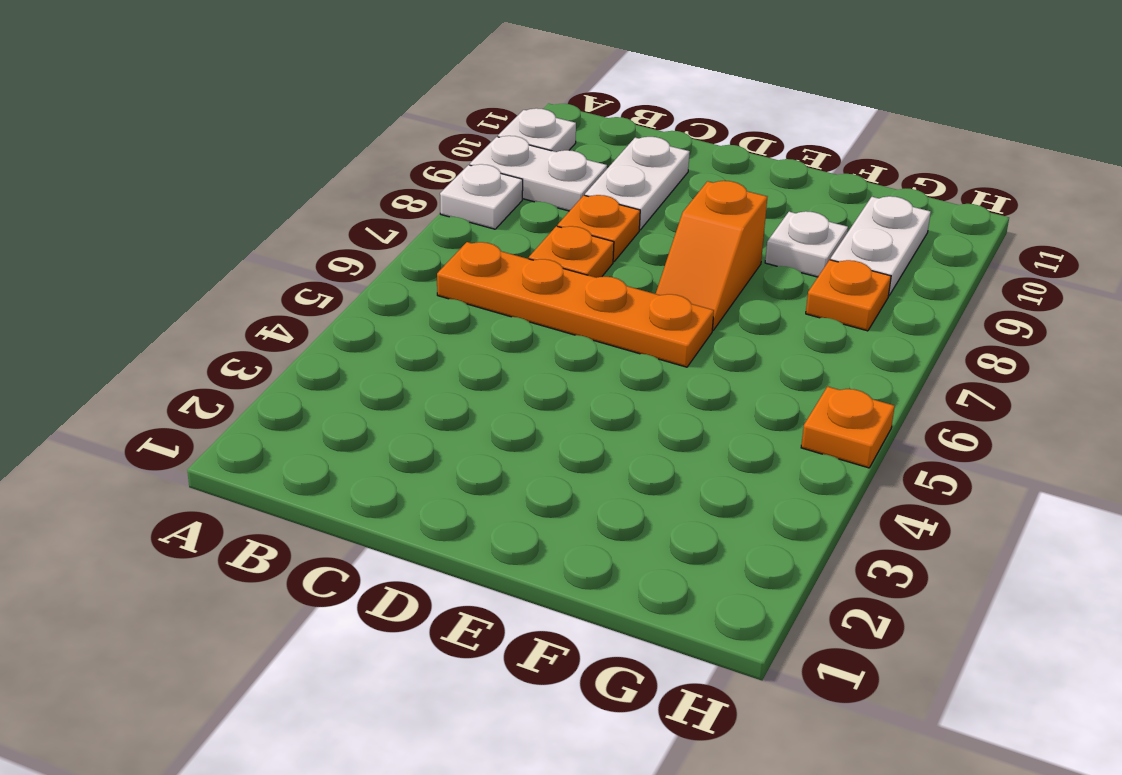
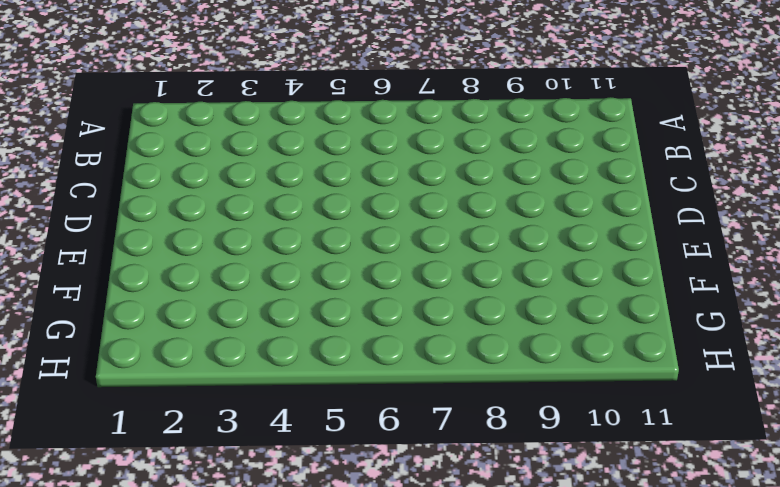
none -> white plate A8 level 1
none -> white plate A9:B9 level 1
none -> white plate A10 level 1

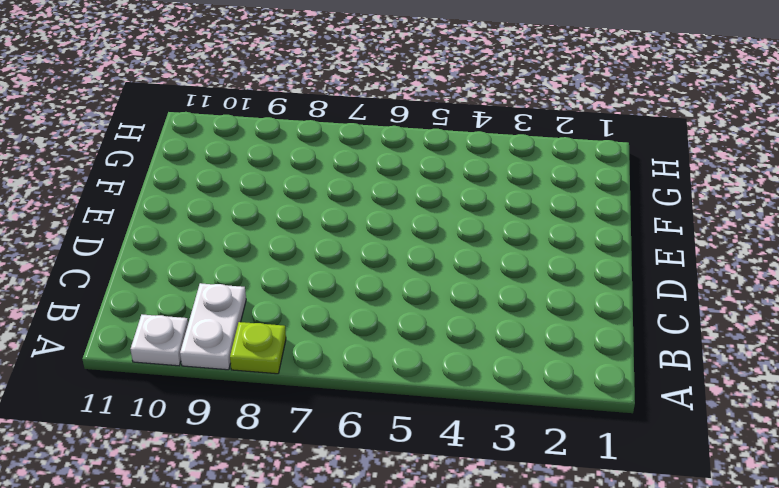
lime plate A8 level 1 -> white plate A8 level 1
none -> orange plate B6:E6 level 1
none -> orange plate C7 level 1
none -> orange plate C8 level 1

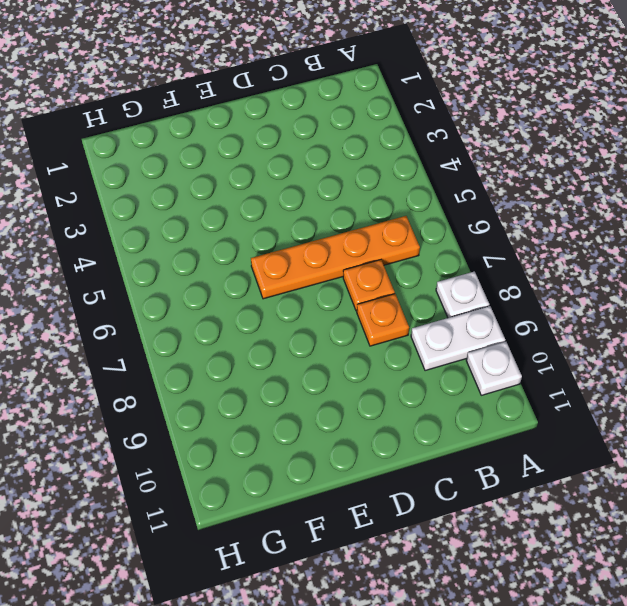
none -> white plate C9:C10 level 1
none -> orange slope E7:E8 level 1 top 8
none -> white plate F9 level 1

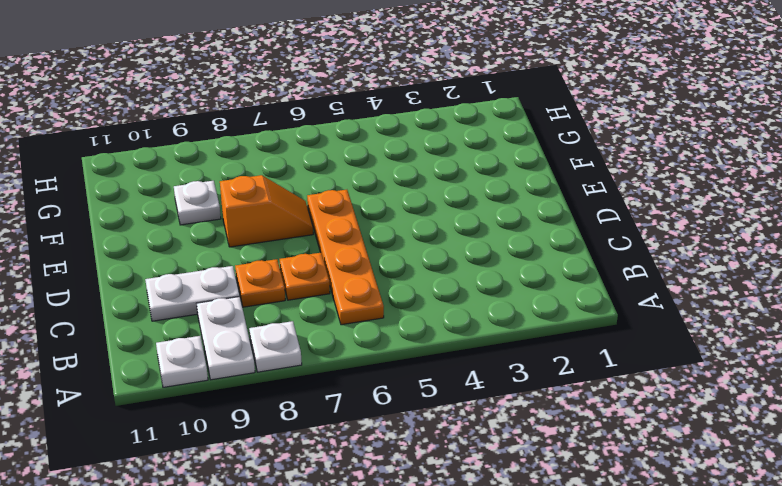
none -> orange plate G8 level 1
none -> white plate G9:G10 level 1
none -> orange plate H5 level 1

